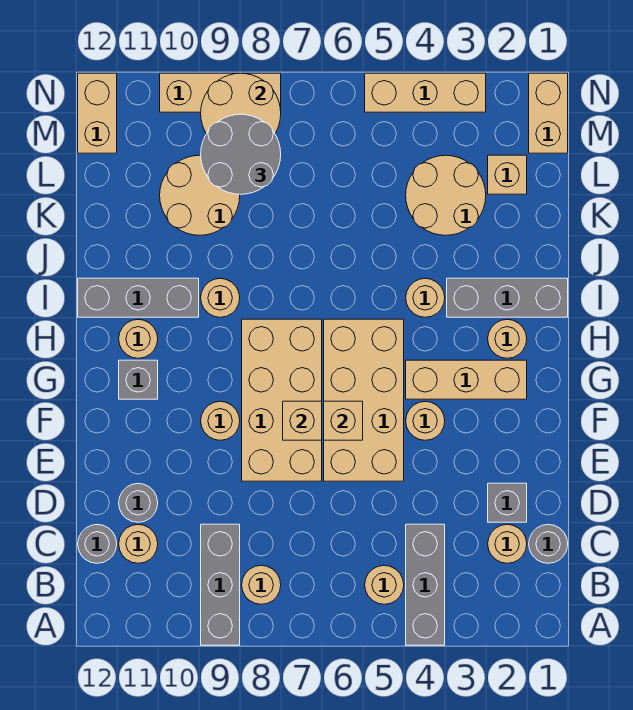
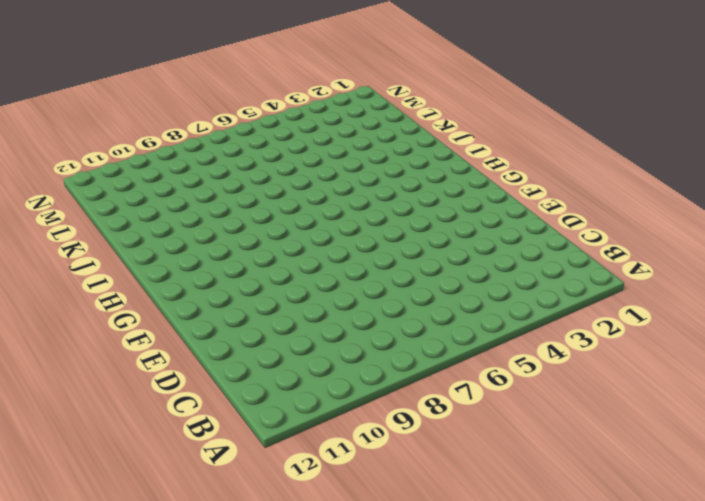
none -> grey brick A4:C4 level 1
none -> grey brick A9:C9 level 1
none -> tan round brick B5 level 1
none -> tan round brick B8 level 1

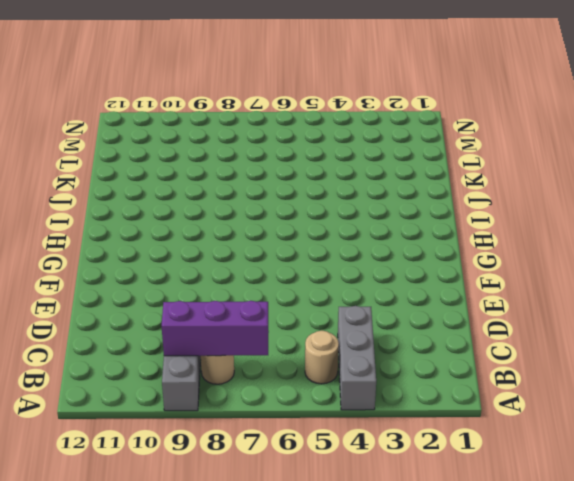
purple brick B7:B9 level 2 -> none
none -> grey round brick C1 level 1
none -> tan round brick C2 level 1
none -> tan round brick C11 level 1
none -> grey round brick C12 level 1

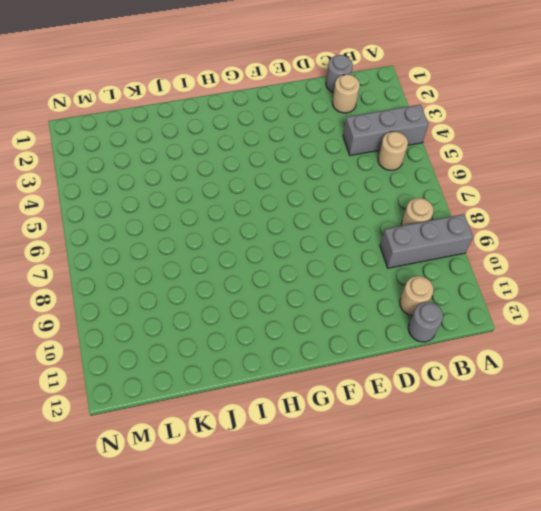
none -> grey brick D2 level 1
none -> grey round brick D11 level 1
none -> tan brick E5:H6 level 1
none -> tan brick E7:H8 level 1

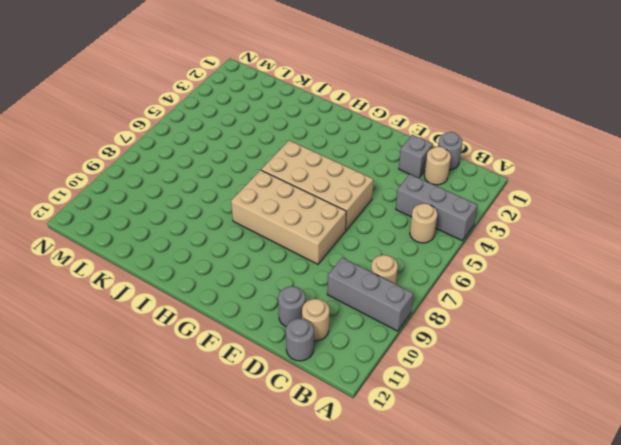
none -> tan round brick F4 level 1
none -> tan round brick F9 level 1
none -> tan brick G2:G4 level 1
none -> grey brick G11 level 1

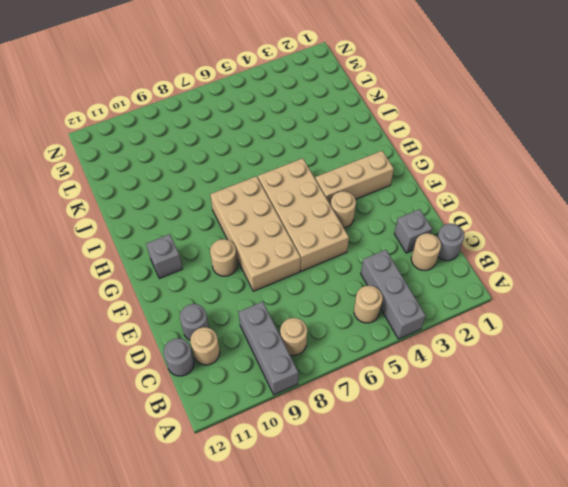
none -> tan round brick H2 level 1
none -> tan round brick H11 level 1
none -> grey brick I1:I3 level 1
none -> tan round brick I4 level 1

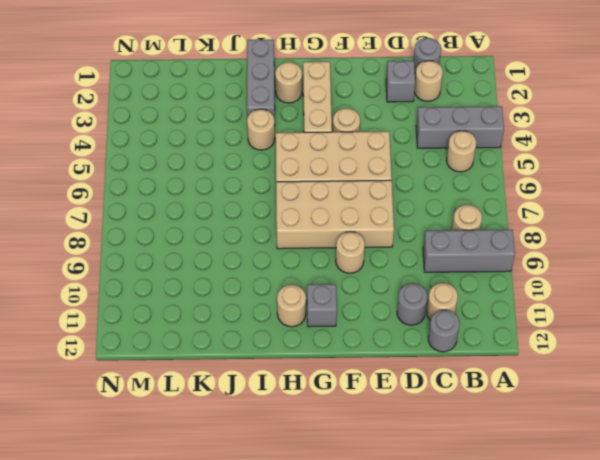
none -> tan round brick I9 level 1
none -> grey brick I10:I12 level 1
none -> tan round brick K3:L4 level 1
none -> tan round brick K9:L10 level 1

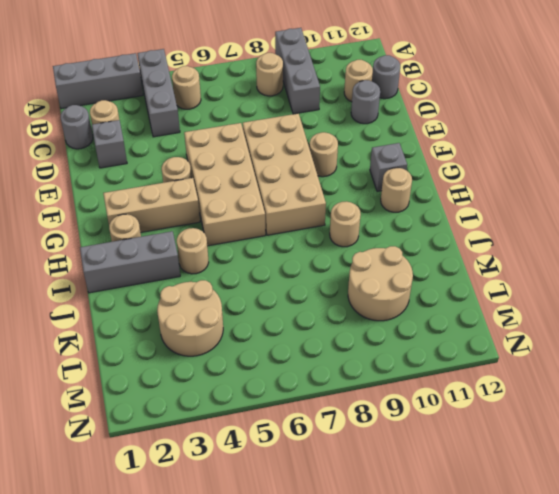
grey brick A1:A3 level 1 -> grey brick I10:I12 level 1
none -> tan brick L2 level 1
none -> tan brick M1:N1 level 1
none -> tan brick M12:N12 level 1
none -> tan brick N3:N5 level 1

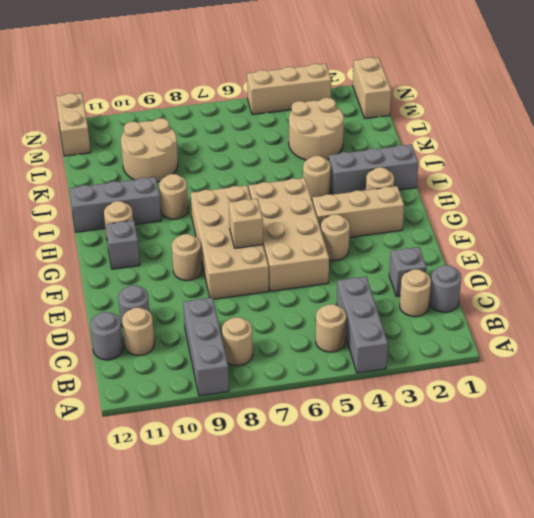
none -> tan brick L2 level 1
none -> tan brick N8:N10 level 1
none -> tan brick F6 level 2
none -> tan round brick M8:N9 level 2

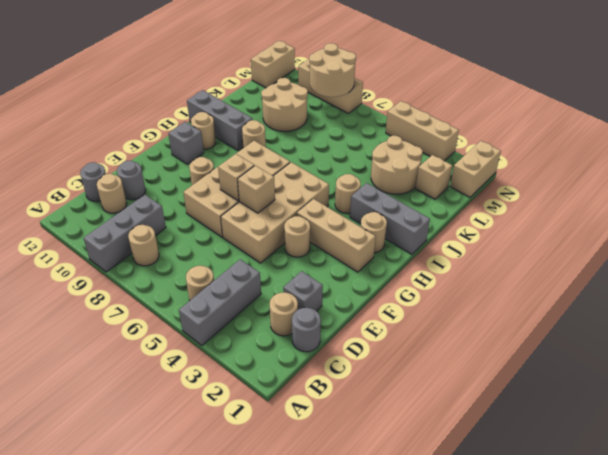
none -> grey round brick L8:M9 level 3

